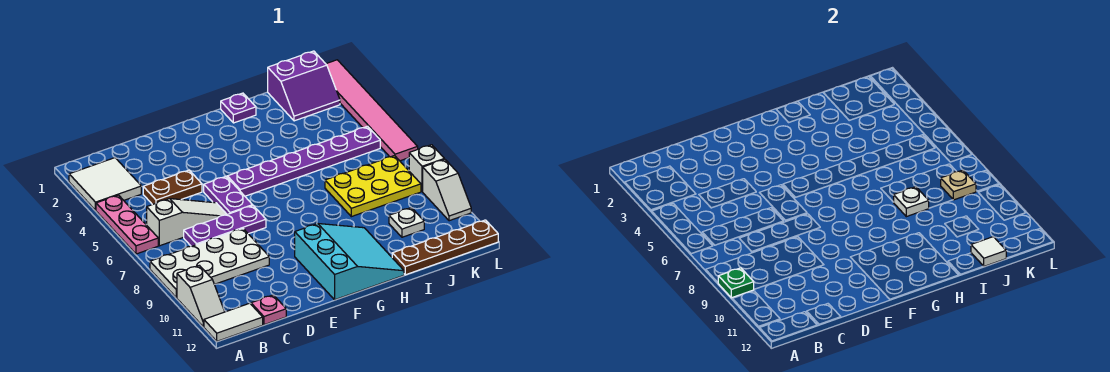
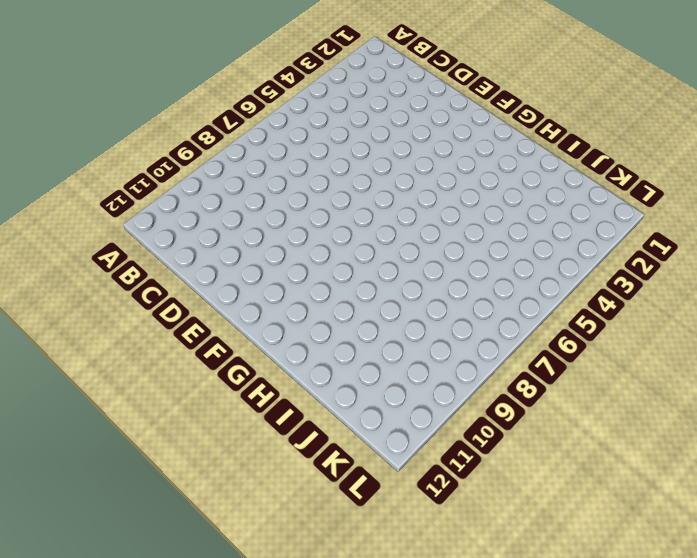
none -> white tile A2:B3 level 1
none -> pink plate A4:A6 level 1
none -> white plate A8:D9 level 1

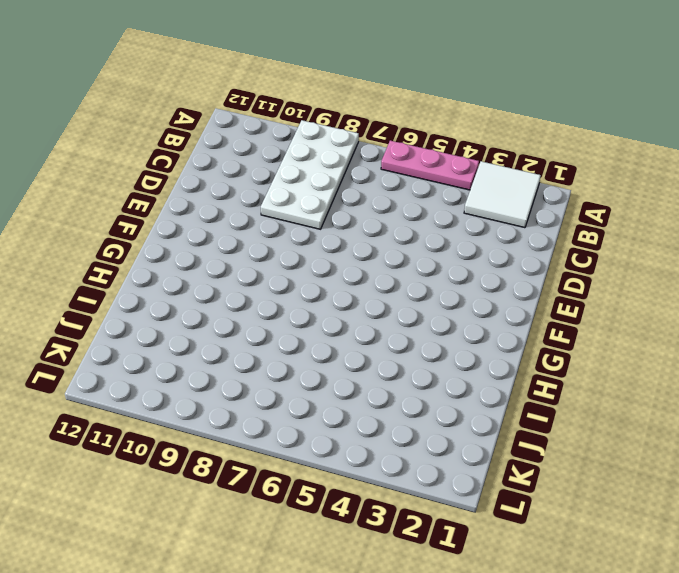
none -> white slope A10:A11 level 1 top 10
none -> white tile A12:B12 level 1
none -> white slope B6:D6 level 1 top B

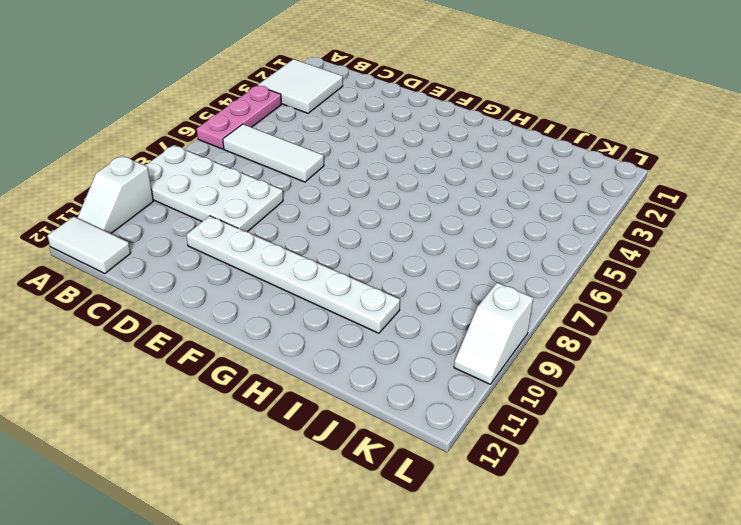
white tile B6:D6 level 1 -> white slope B6:D6 level 1 top B
white plate D10:I10 level 1 -> cyan slope F10:H12 level 1 top F
none -> brown plate C4:D4 level 1
none -> purple plate C7:E7 level 1
none -> pink plate C12 level 1

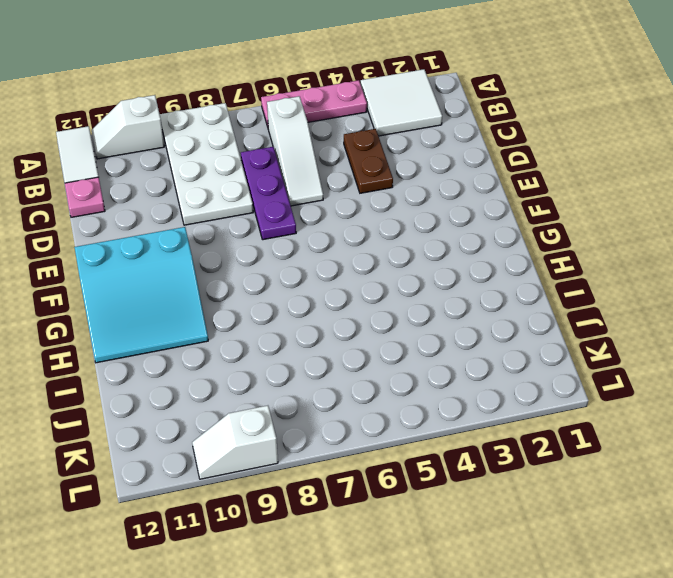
none -> purple plate E5:E6 level 1
none -> purple plate F5:K5 level 1
none -> purple plate H1 level 1

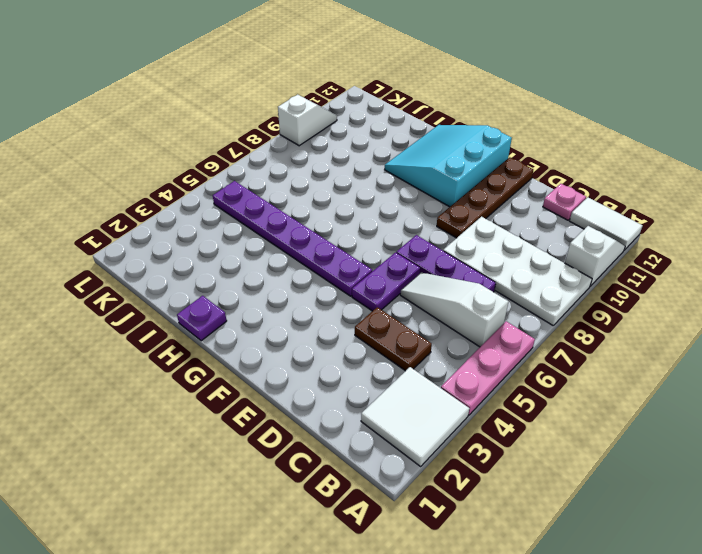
brown plate E9:E12 level 1 -> brown plate I12:L12 level 1
none -> yellow plate I7:K8 level 1
none -> purple slope J1:K2 level 1 top 1
none -> white plate J10 level 1

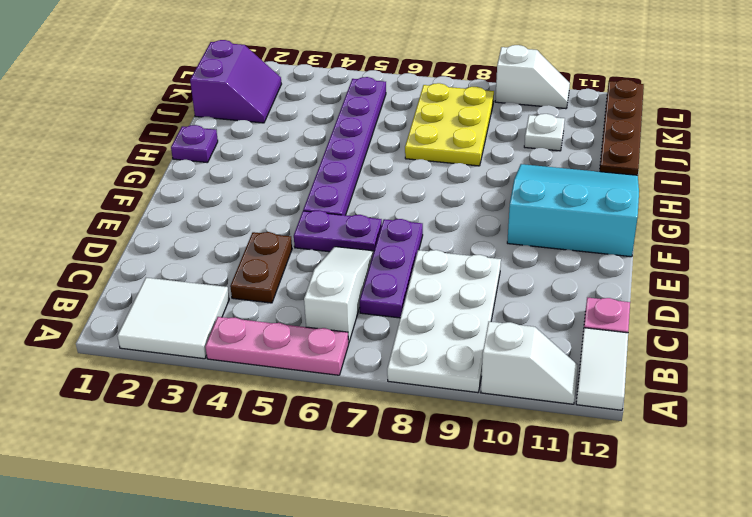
none -> pink tile L1:L6 level 1
none -> white brick L8 level 1
none -> green plate A9 level 2

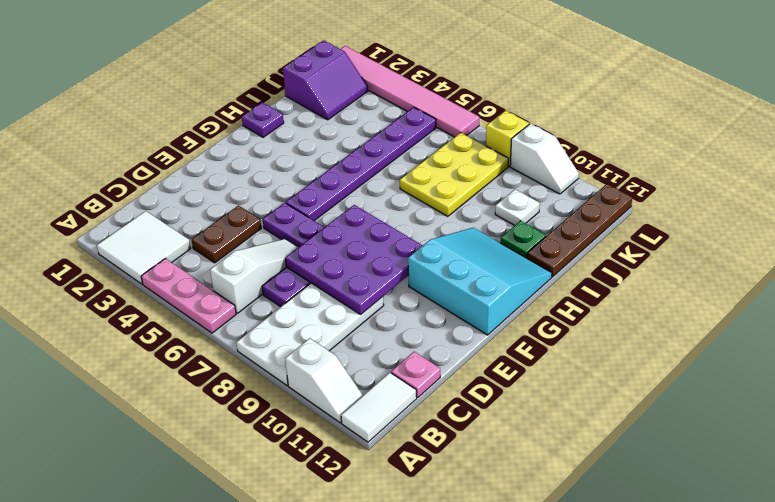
purple plate D7:F9 level 2 -> none
green plate I11 level 1 -> green plate A9 level 2
yellow brick L8 level 1 -> white brick L8 level 1
none -> white plate I8 level 2
none -> white tile J12 level 2
none -> tan plate K8 level 2

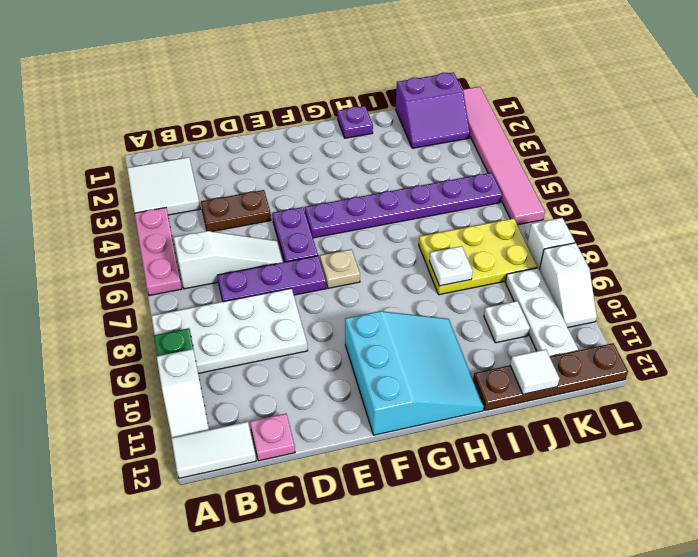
tan plate F7 level 1 -> tan plate K8 level 2
white plate K9:K11 level 1 -> none

